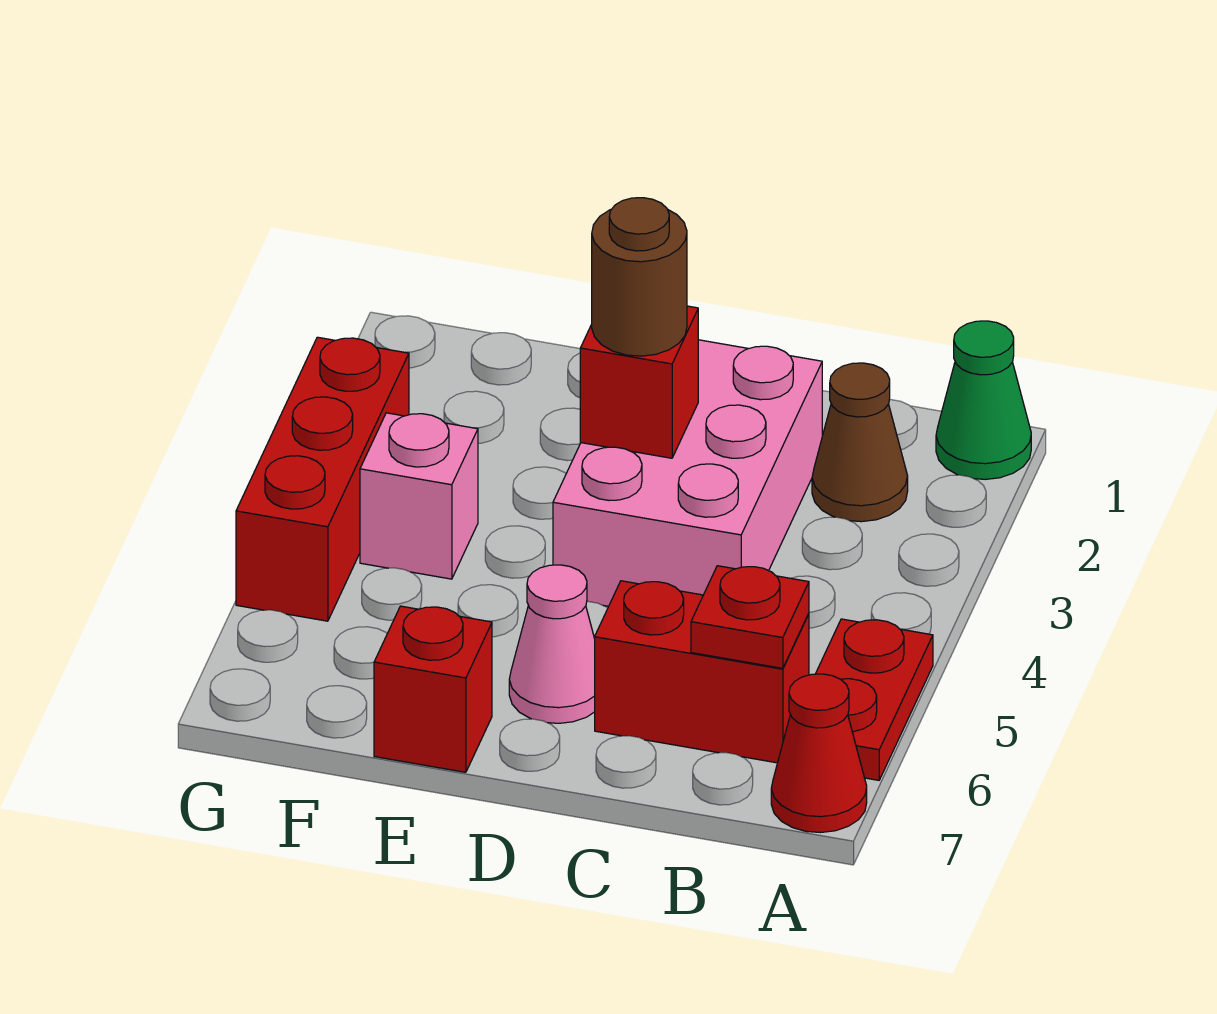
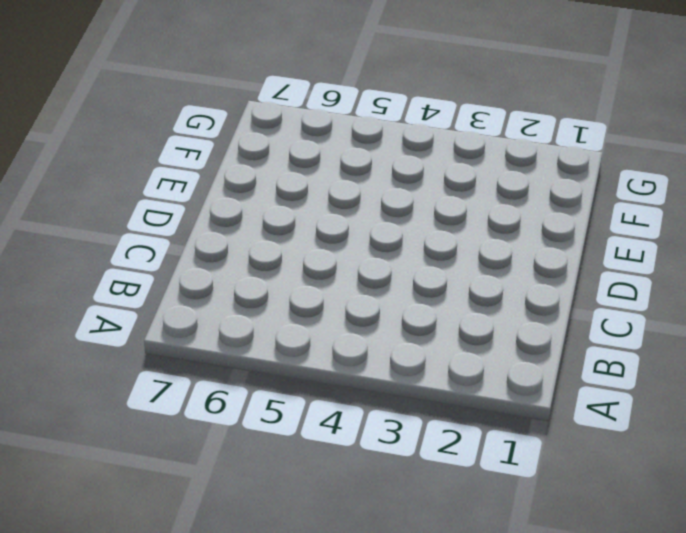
none -> green cone A1 level 1
none -> red plate A5:A6 level 1
none -> red cone A7 level 1

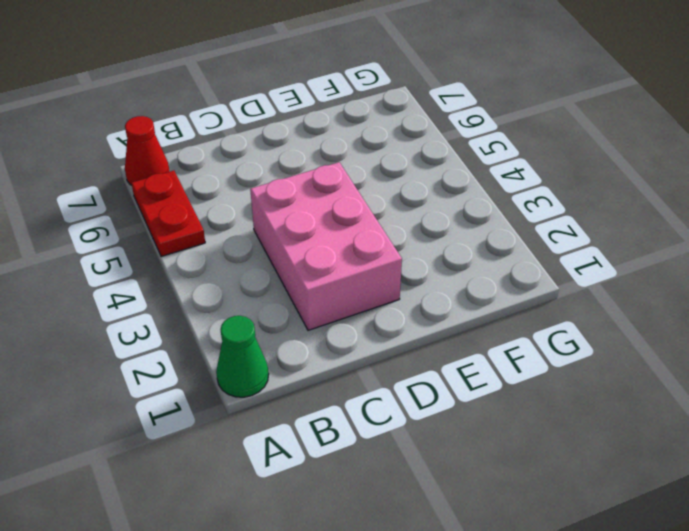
none -> brown cone B2 level 1
none -> red brick B6:C6 level 1
none -> pink cone D6 level 1

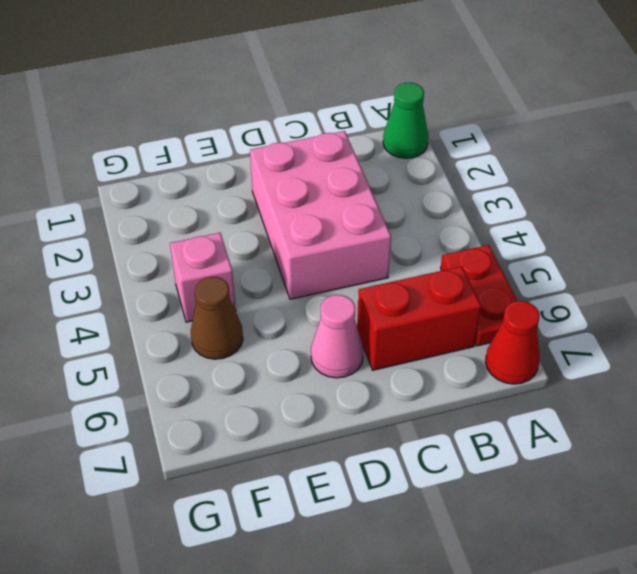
brown cone F5 level 1 -> brown cone B2 level 1
none -> red brick E7 level 1
none -> red brick G3:G5 level 1
none -> red plate B6 level 2

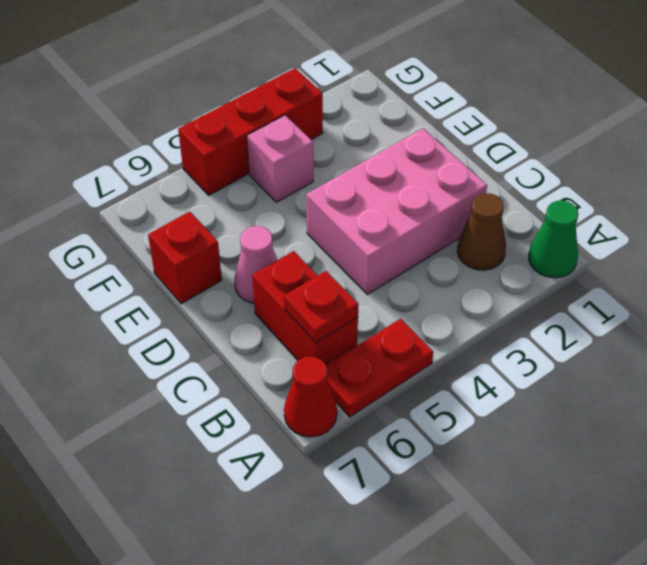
none -> red brick D3 level 2
none -> brown round brick D3 level 3

